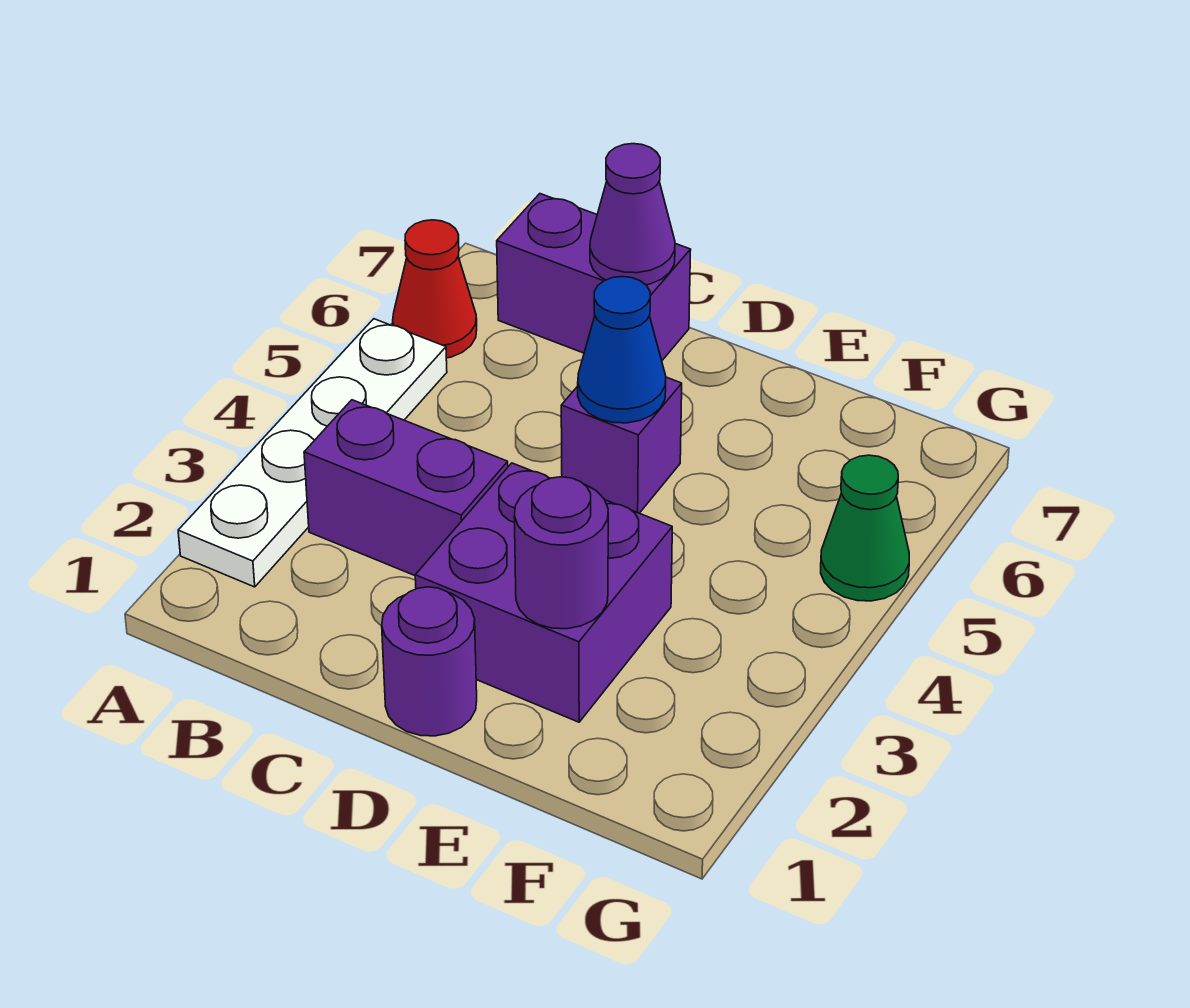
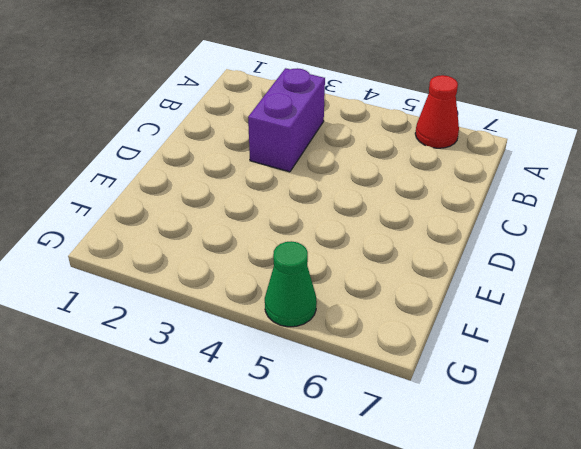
none -> white plate A2:A5 level 1
none -> purple brick B7:C7 level 1

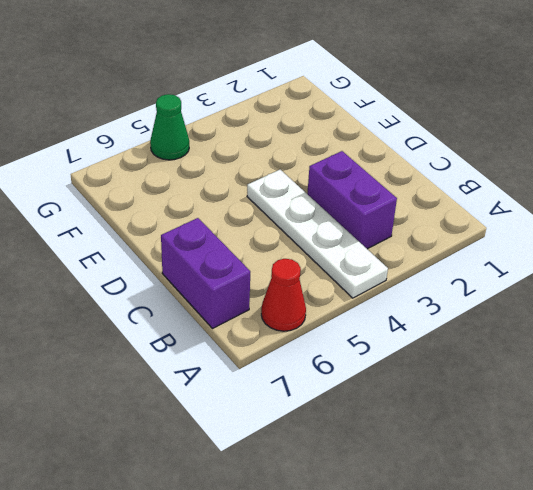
white plate A4:D4 level 1 -> white plate A2:A5 level 1
none -> purple round brick D1 level 1
none -> purple brick D2:E3 level 1

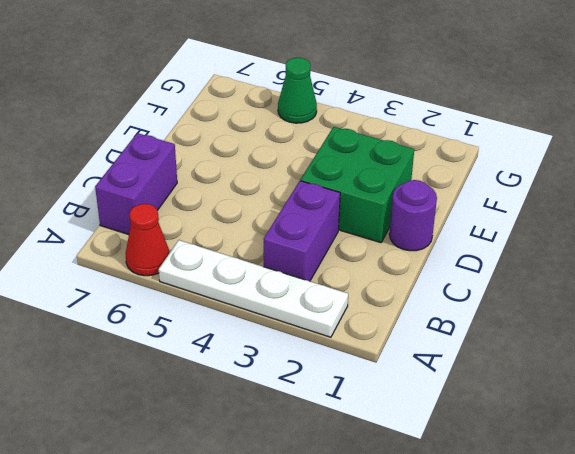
green brick D2:E3 level 1 -> purple brick D2:E3 level 1
none -> purple brick D5 level 1
none -> purple cone C7 level 2

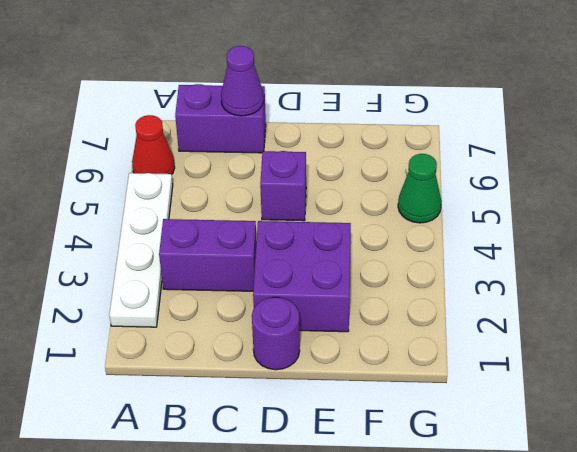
none -> blue cone D5 level 2
none -> purple round brick E2 level 2

